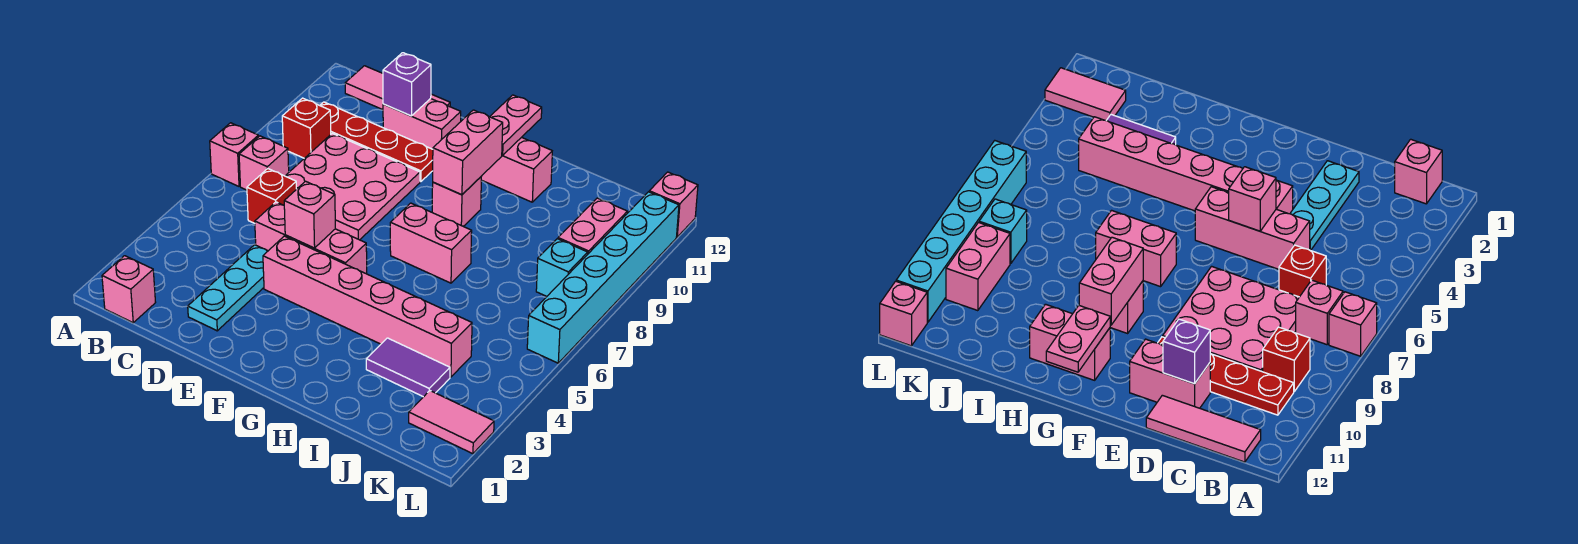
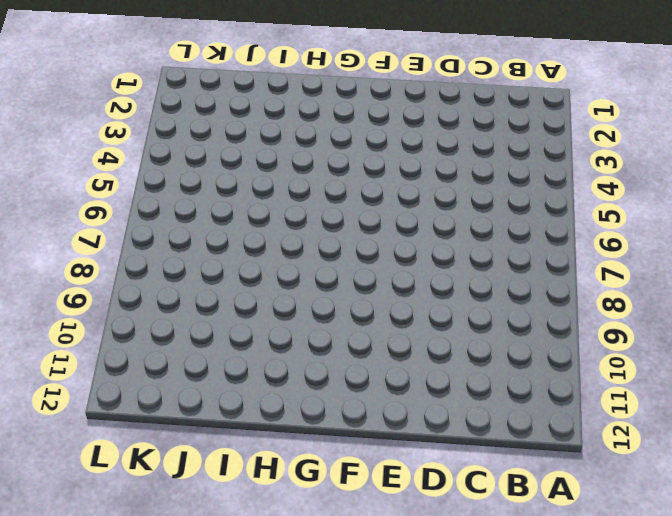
none -> pink brick A7 level 1
none -> pink brick B1 level 1
none -> pink brick B7 level 1

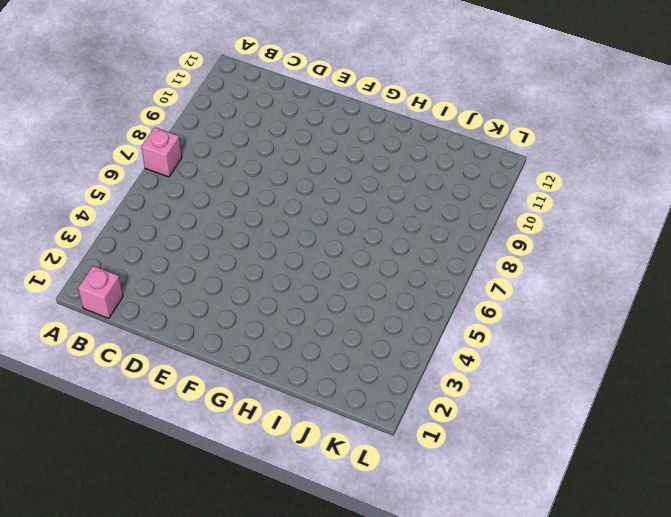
none -> pink brick B7 level 1
none -> red brick B9 level 1
none -> red plate B10:E10 level 1

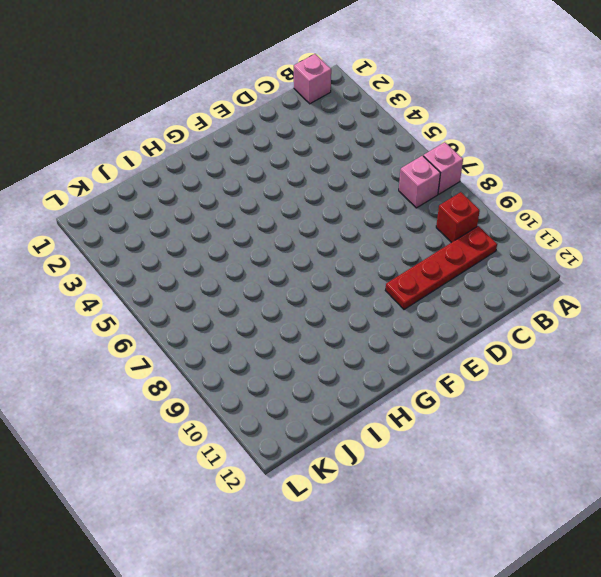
none -> pink tile B12:D12 level 1
none -> red brick C6 level 1
none -> pink plate C7:E9 level 1

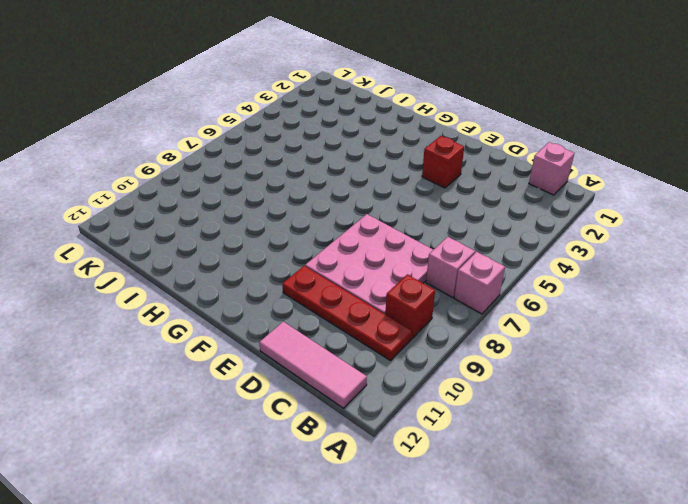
red brick E3 level 1 -> red brick C6 level 1
none -> cyan plate D2:D4 level 1
none -> pink brick D5:F5 level 1
none -> pink brick D11:E11 level 1

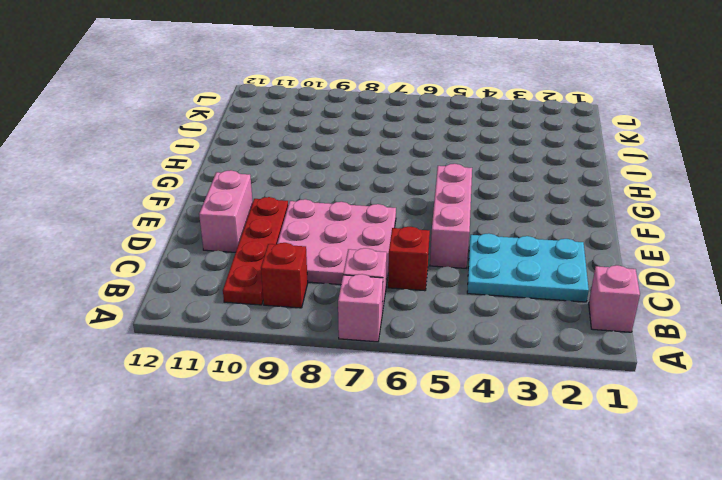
cyan plate C2:D4 level 1 -> cyan plate D2:D4 level 1
none -> pink tile B12:D12 level 1
none -> pink brick E4:J4 level 1
none -> pink brick G7:H7 level 1

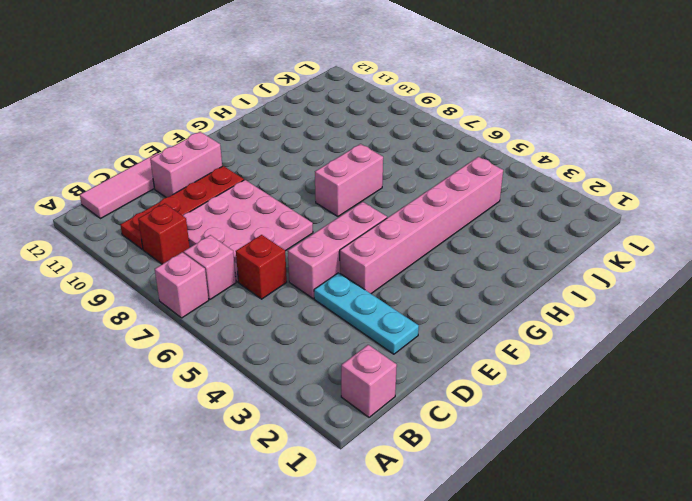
none -> pink brick G9 level 1
none -> pink brick G11:H11 level 1
none -> purple tile I3:J3 level 1

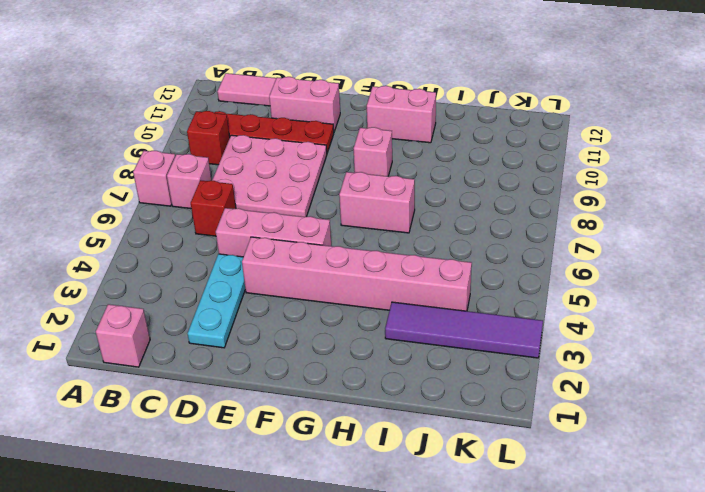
purple tile I3:L3 level 1 -> purple tile I3:J3 level 1
none -> pink tile K2:L2 level 1
none -> cyan brick K8 level 1
none -> pink brick K9:K10 level 1

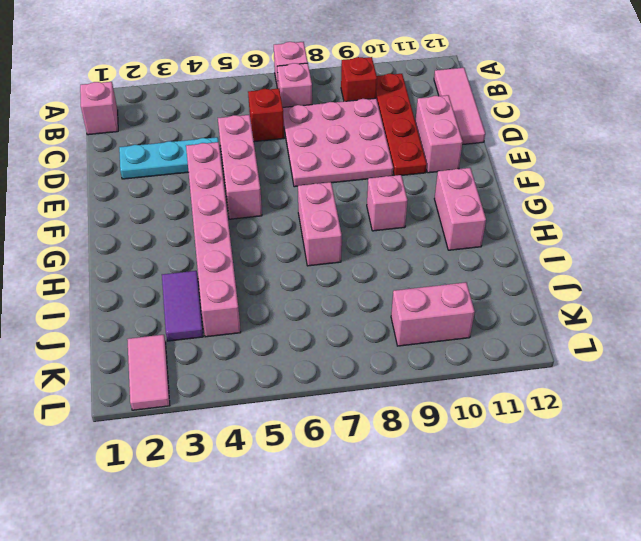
none -> cyan brick K8 level 1
none -> cyan brick L6:L11 level 1
none -> pink brick L12 level 1

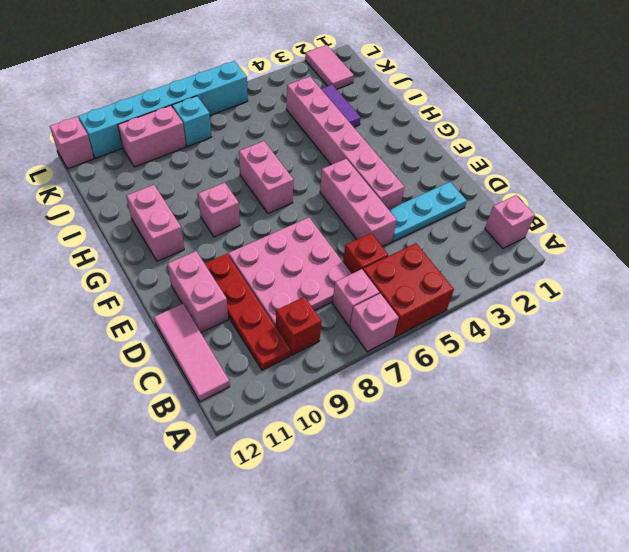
red brick A5:B6 level 1 -> none
none -> purple brick D11 level 2
none -> pink brick E5 level 2
none -> pink brick G9:G10 level 2

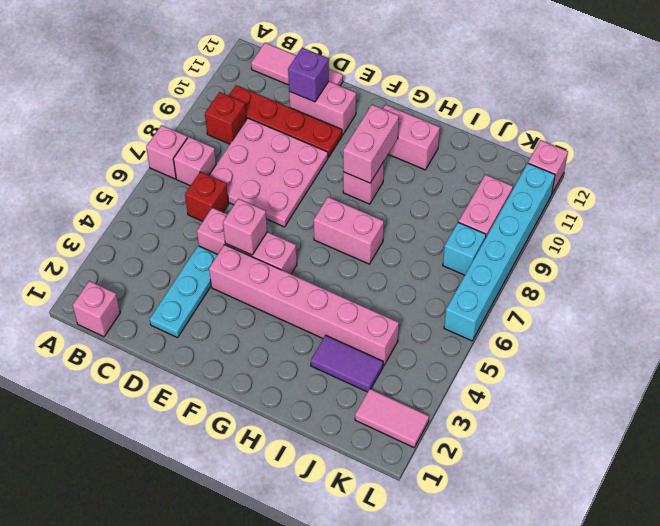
none -> pink plate G11:G12 level 2

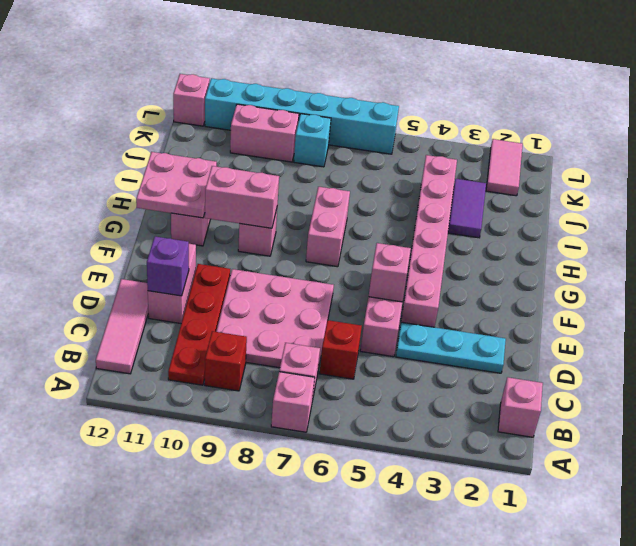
pink plate G11:H12 level 2 -> pink plate G11:G12 level 2

